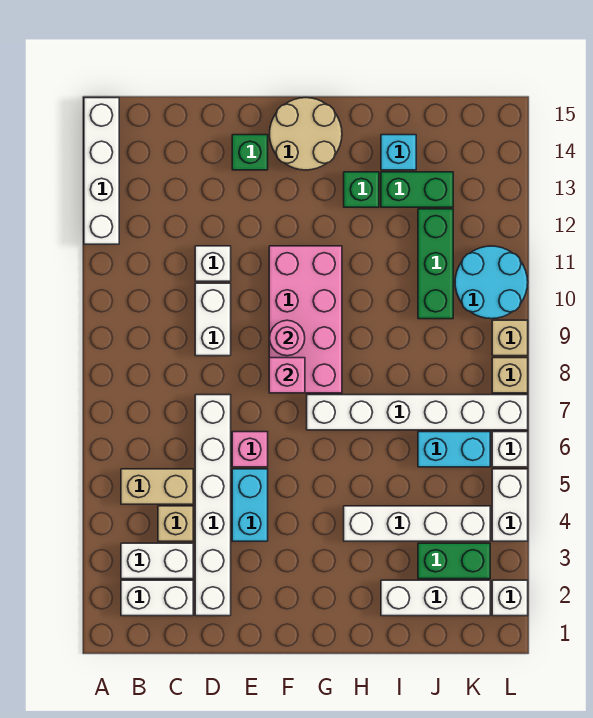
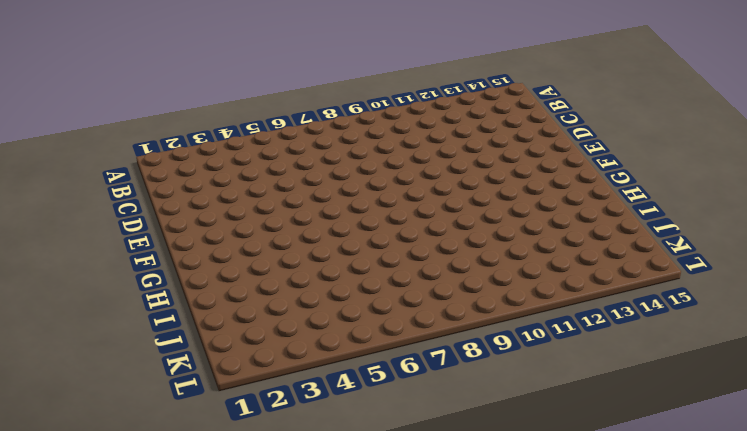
none -> white brick A12:A15 level 1
none -> white brick B2:C2 level 1
none -> white brick B3:C3 level 1
none -> tan brick B5:C5 level 1

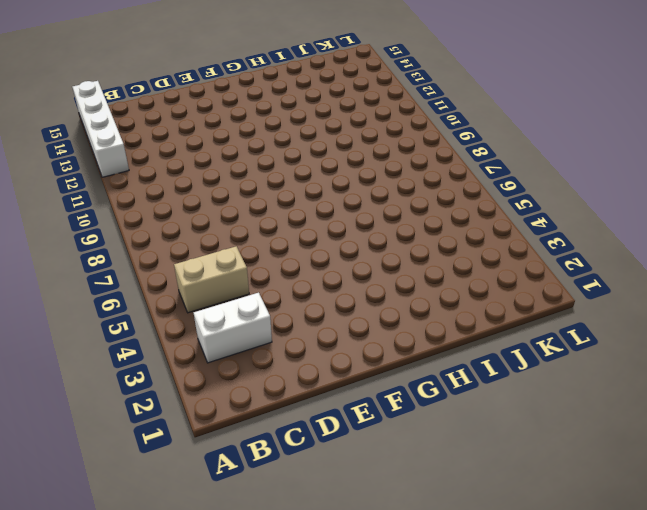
none -> white brick B2:C2 level 1
none -> tan brick C4 level 1
none -> white brick D2:D7 level 1
none -> white brick D9:D10 level 1

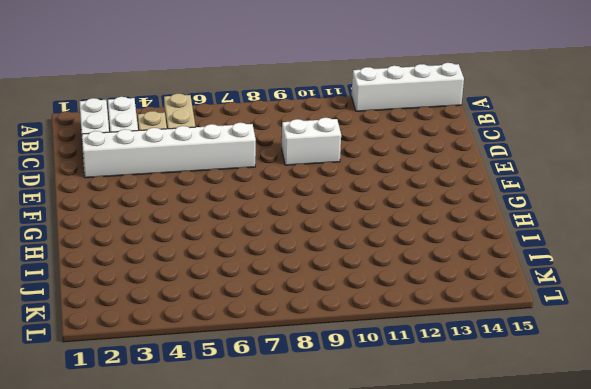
none -> white brick D11 level 1
none -> cyan brick E4:E5 level 1
none -> pink brick E6 level 1
none -> green brick E14 level 1

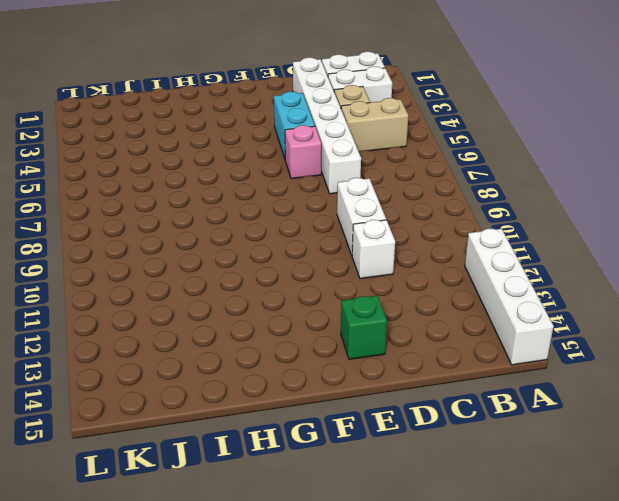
none -> pink brick F8:G11 level 1
none -> tan round brick F14:G15 level 1
none -> white brick G7:L7 level 1
none -> white brick H4:K4 level 1

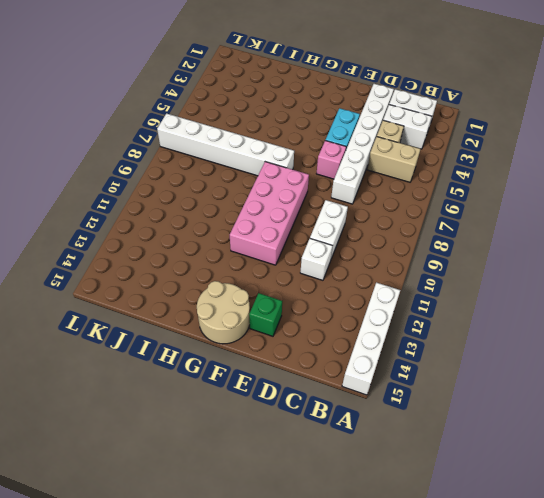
none -> white brick H4:K4 level 1
none -> green brick H13 level 1
none -> white brick I2:K2 level 1
none -> green brick I13:J13 level 1

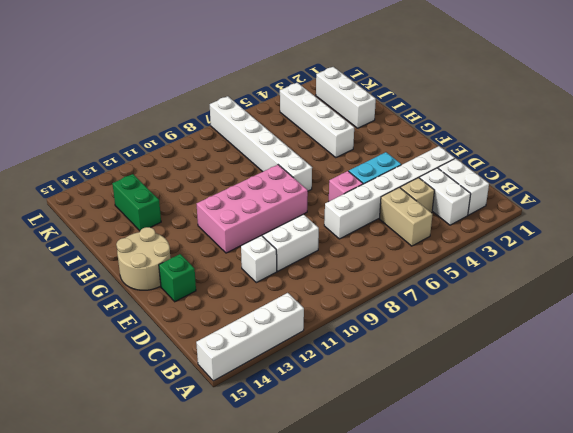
none -> green brick H13 level 1
none -> cyan brick I14 level 1
none -> green brick J3:K3 level 1
none -> cyan brick J6:K6 level 1

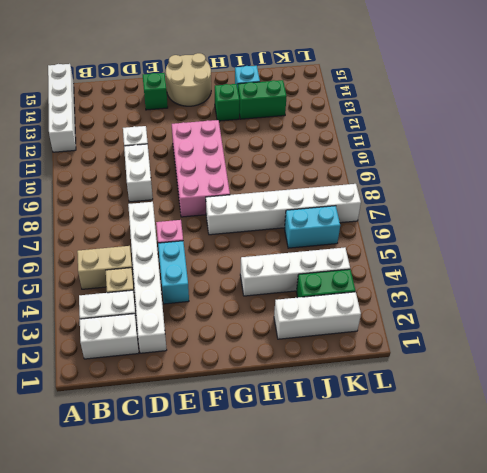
none -> green brick J10:J12 level 1
none -> cyan round brick K10:L11 level 1
none -> white brick L2 level 1
none -> white brick L4:L5 level 1

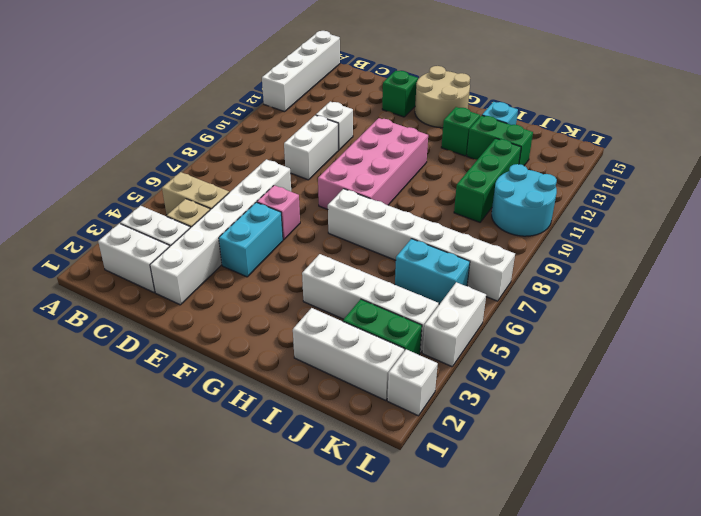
none -> white brick L6 level 1
none -> tan brick L8 level 1
none -> tan brick L9 level 1
none -> pink brick F8 level 2

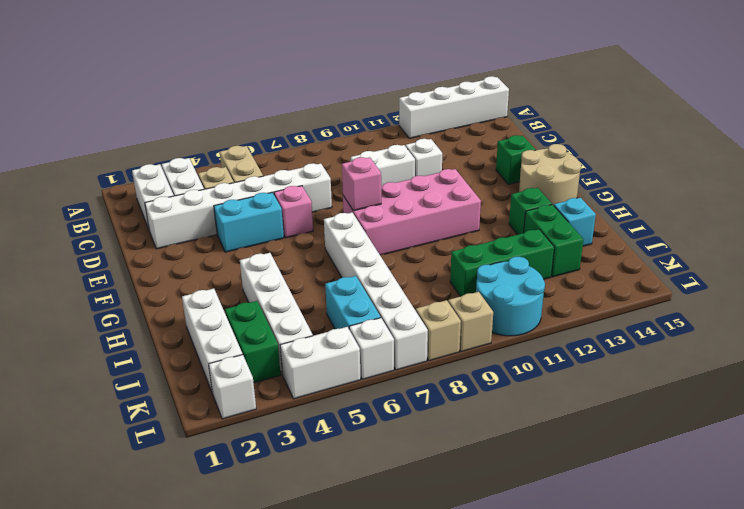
none -> pink round brick F9 level 2

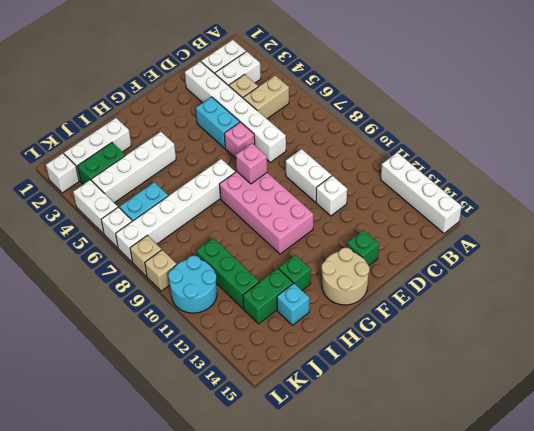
none -> pink round brick F9 level 2

